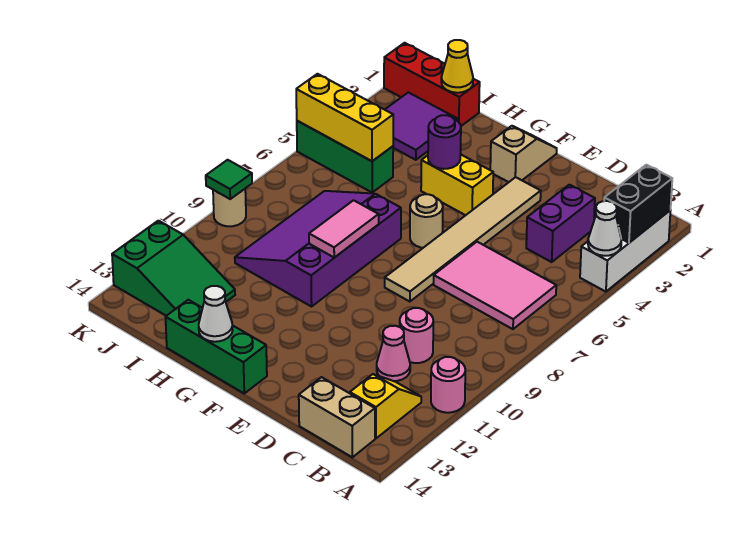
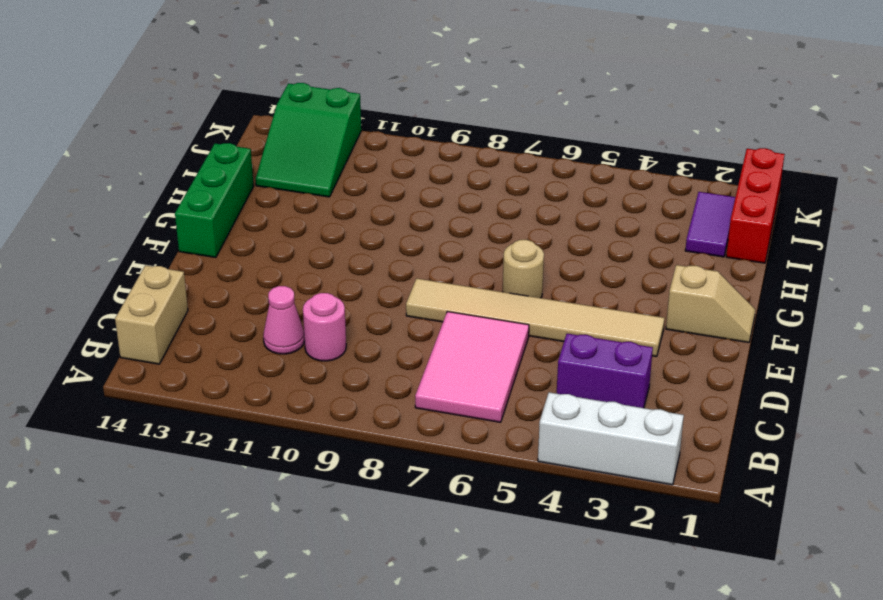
purple tile I2:J2 level 1 -> purple tile I2:J3 level 1
none -> pink round brick A11 level 1
none -> yellow slope B12:B13 level 1 top 13
none -> yellow brick F4:G4 level 1

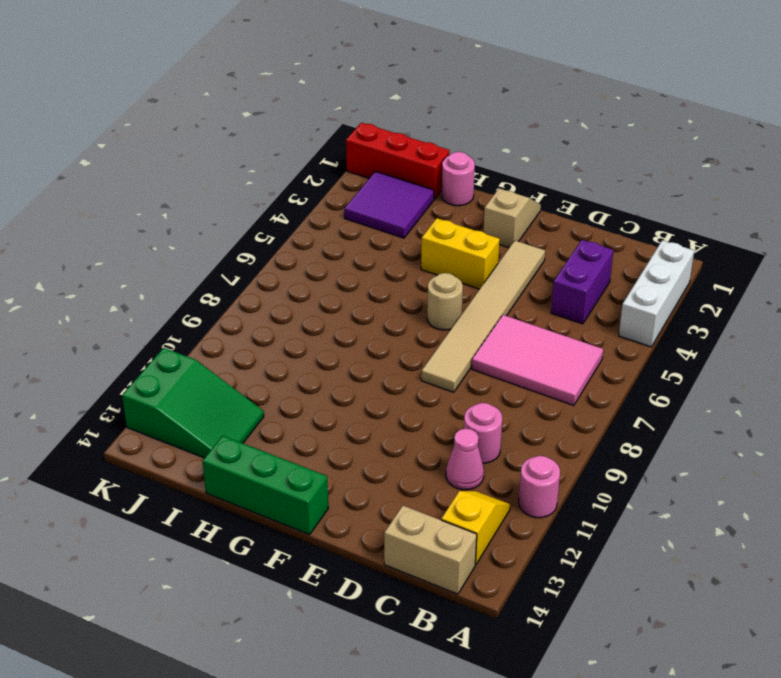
pink round brick H1 level 1 -> none
none -> purple slope G7:I10 level 1 top G
none -> green brick I5:K5 level 1
none -> tan round brick K9 level 1

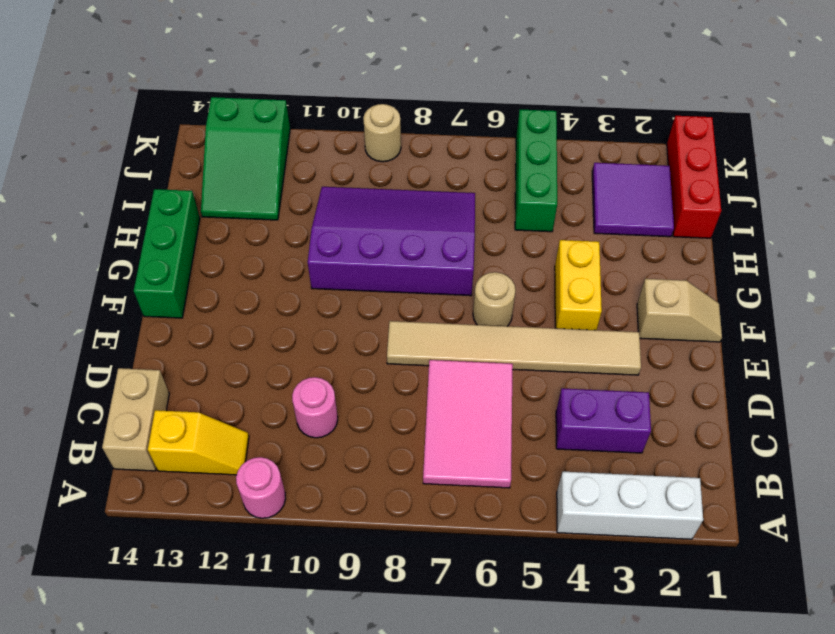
none -> pink cone C11 level 1
none -> black brick A2:A3 level 2
none -> white cone A4 level 2

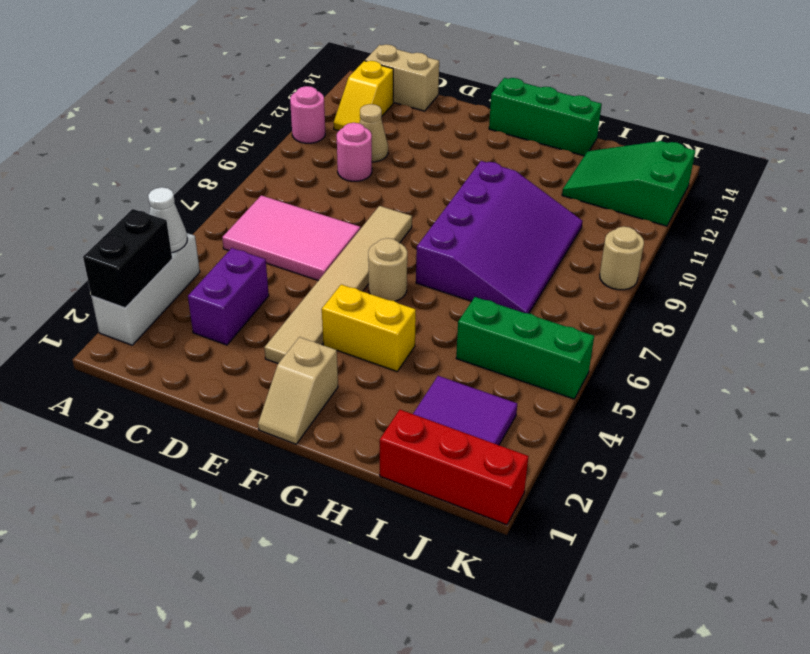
tan cone C11 level 1 -> pink cone C11 level 1
none -> purple round brick G4 level 2
none -> pink tile G8:G9 level 2
none -> white cone G14 level 2

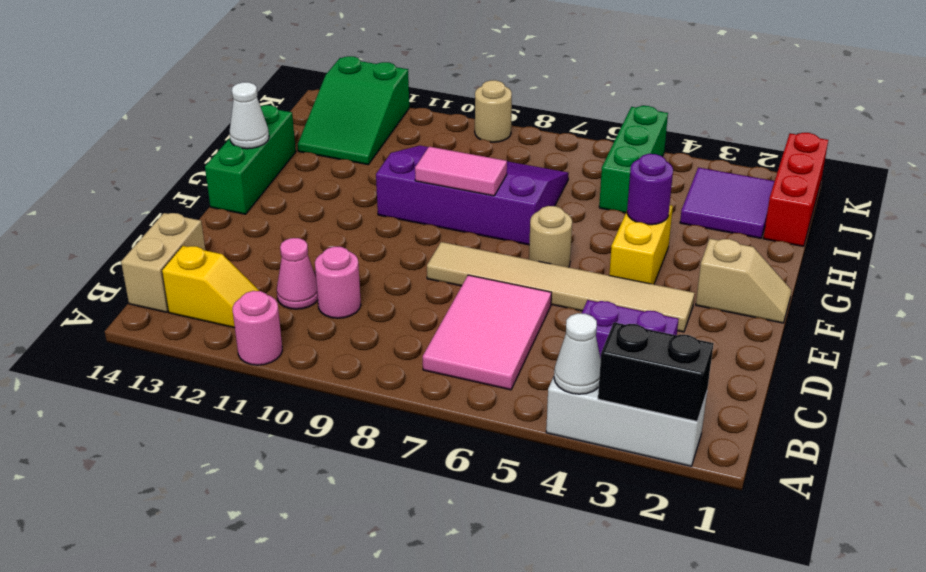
none -> yellow cone I1 level 2
none -> yellow brick I5:K5 level 2
none -> green tile K9 level 2

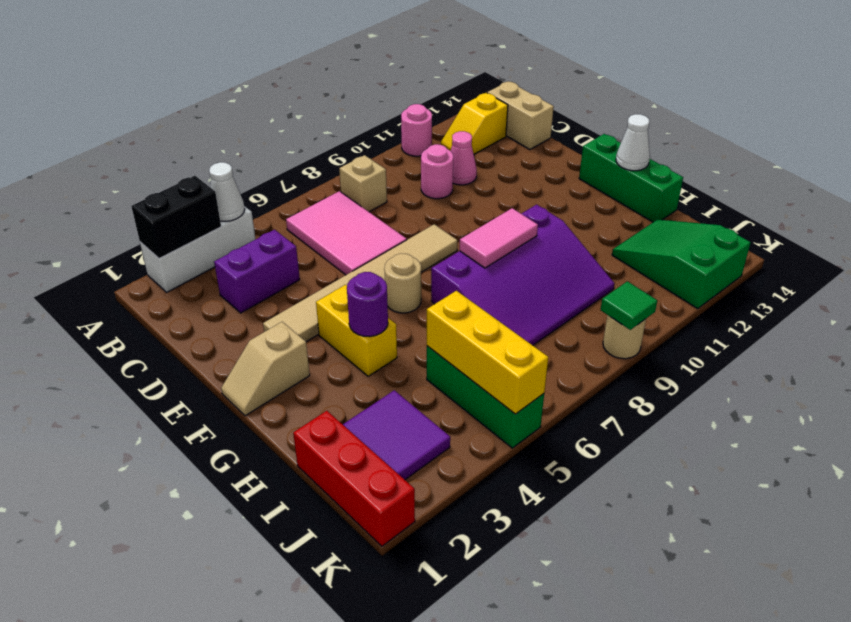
tan brick B8 level 1 -> none
none -> yellow cone I1 level 2

